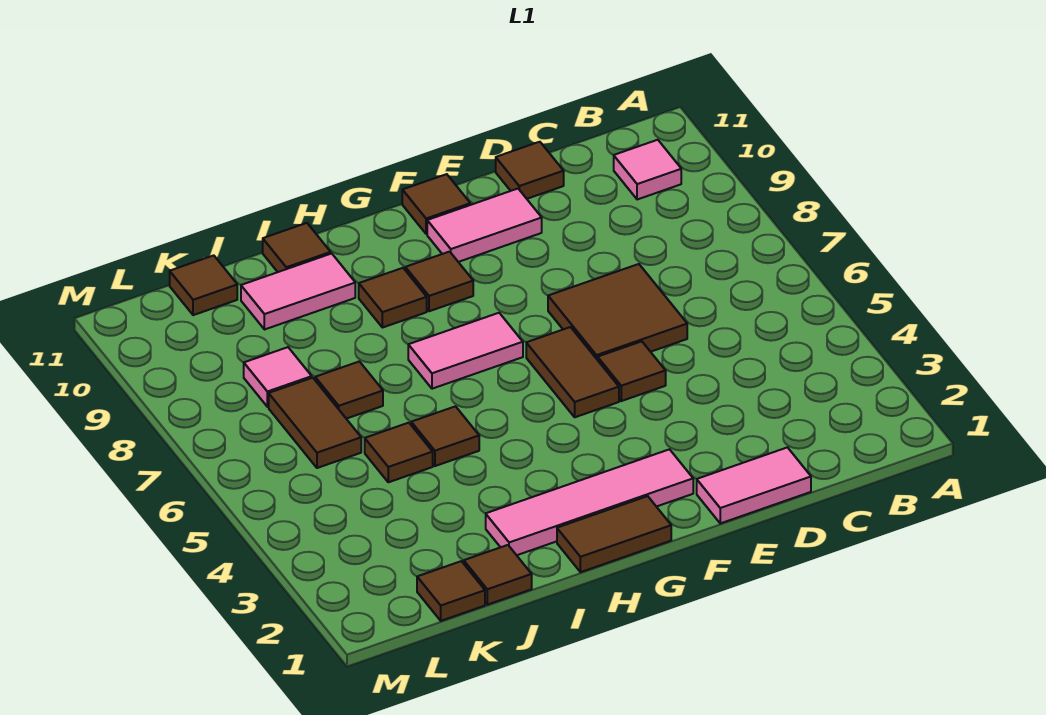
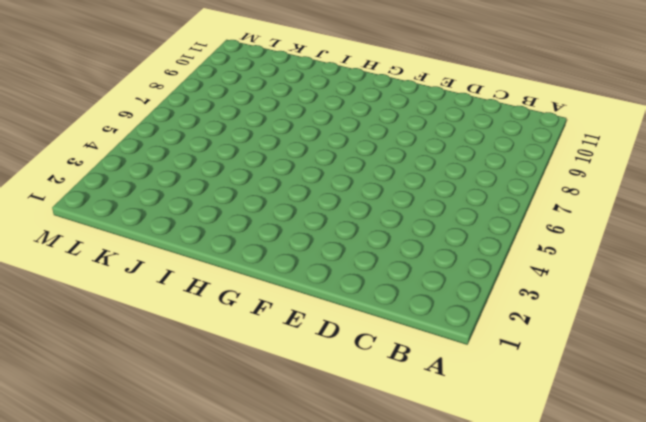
none -> pink tile B10 level 1
none -> pink tile D1:E1 level 1
none -> brown tile D6:E7 level 1

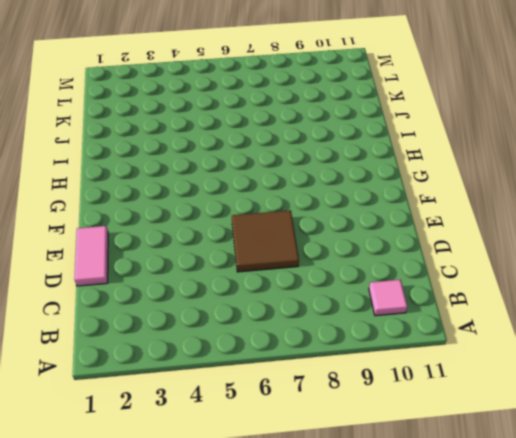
none -> brown tile D11 level 1
none -> brown tile E5 level 1
none -> pink tile E10:F10 level 1

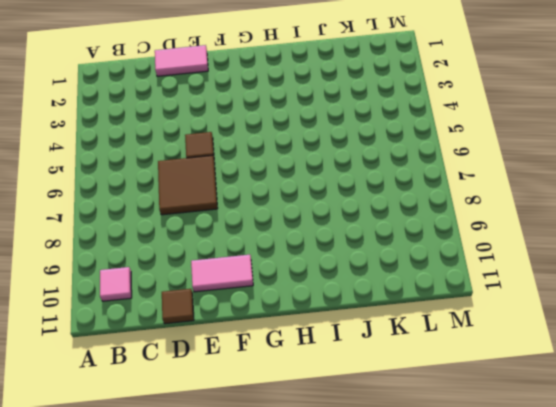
none -> pink tile F2:I2 level 1
none -> brown tile F5:F6 level 1
none -> brown tile F11 level 1

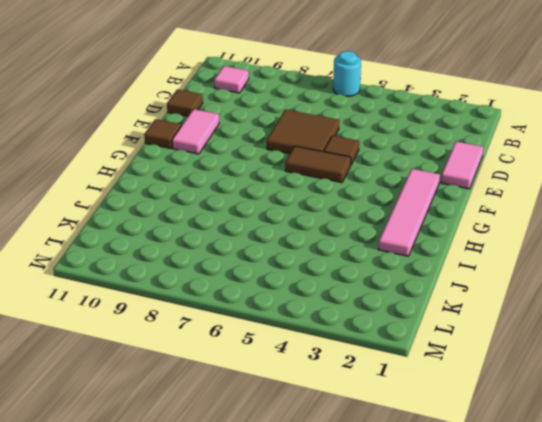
cyan round brick A6 level 1 -> none
none -> brown tile G1:H1 level 1
none -> pink tile G7:H7 level 1
none -> brown tile G9 level 1

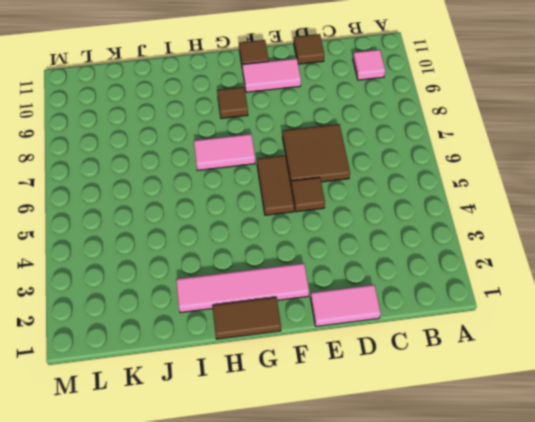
none -> brown tile H9 level 1
none -> brown tile I5 level 1
none -> pink tile I10:J10 level 1

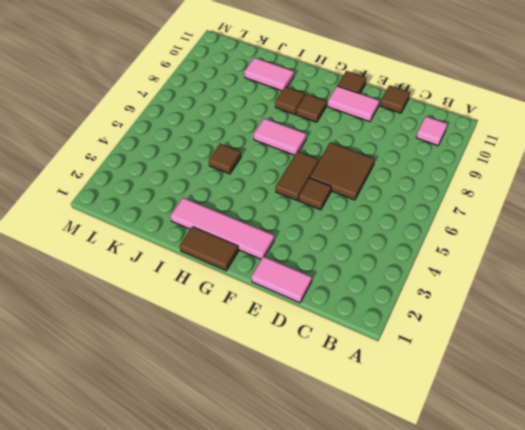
none -> brown tile I11 level 1
none -> brown tile J1 level 1
none -> brown tile J5 level 1

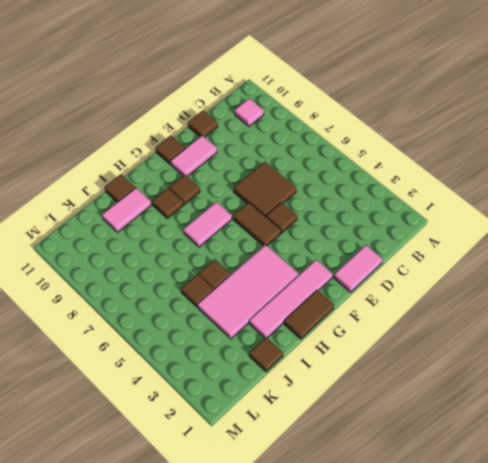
pink tile G3:J4 level 1 -> none
none -> brown tile J7 level 1
none -> brown tile K1 level 1
none -> brown tile K6:K7 level 1

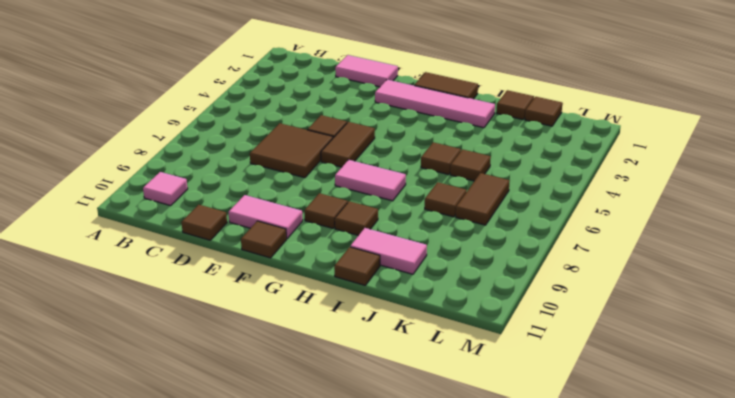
none -> pink tile K8 level 1
none -> brown tile K11 level 1

